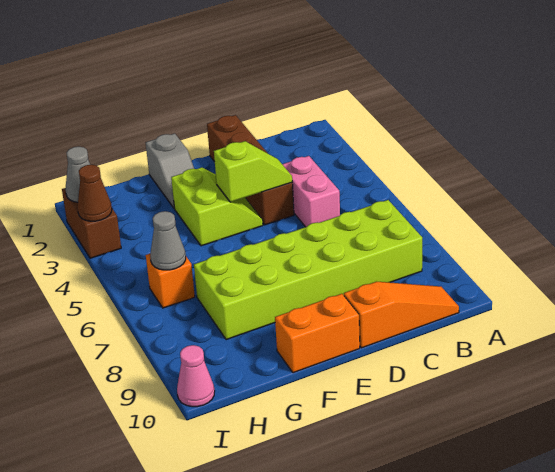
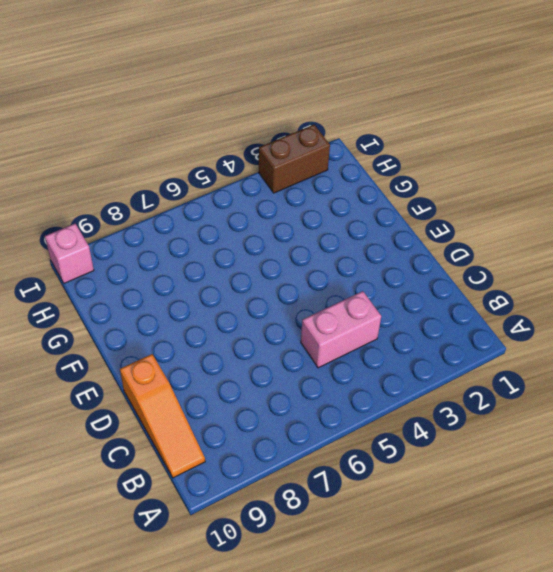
pink brick I10 level 1 -> pink cone I10 level 1
none -> lime brick B7:G8 level 1
none -> brown brick D1:D4 level 1
none -> lime slope E3:F4 level 1 top F

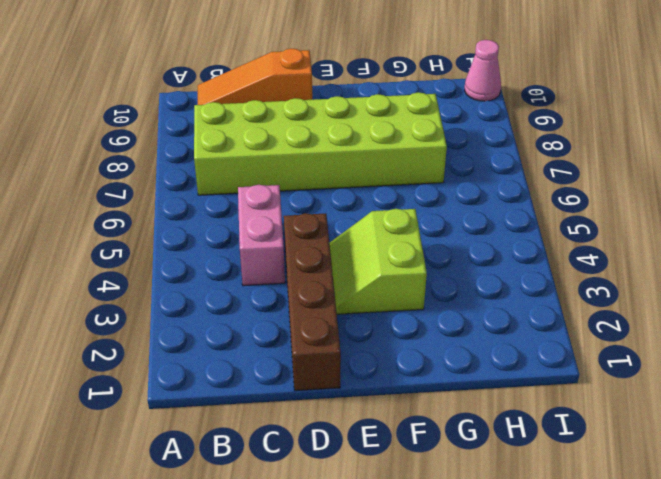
none -> orange brick E10:F10 level 1
none -> grey slope F1:F2 level 1 top 1
none -> orange brick H6 level 1

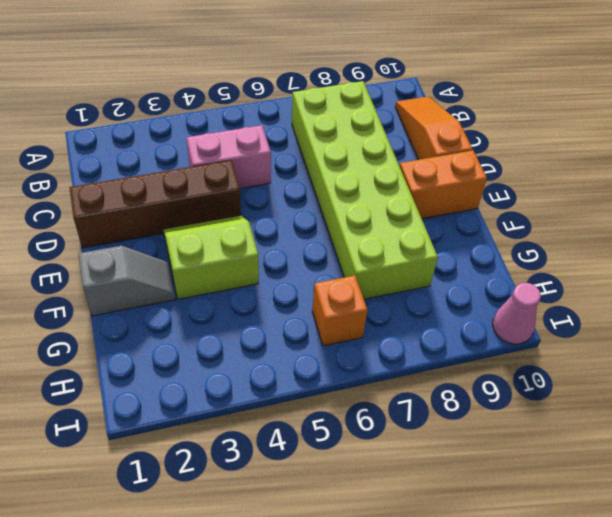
orange brick E9:E10 level 1 -> orange brick E10:F10 level 1
none -> brown brick I2:I3 level 1
none -> lime slope D4:E4 level 2 top E
none -> grey cone H6 level 2

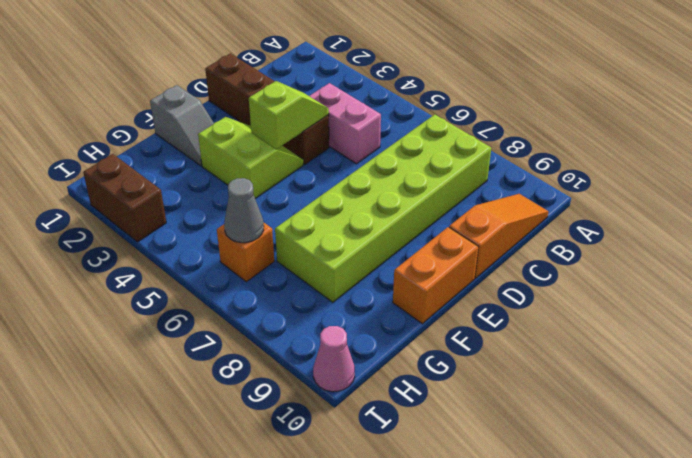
none -> grey cone I2 level 2
none -> brown cone I3 level 2

